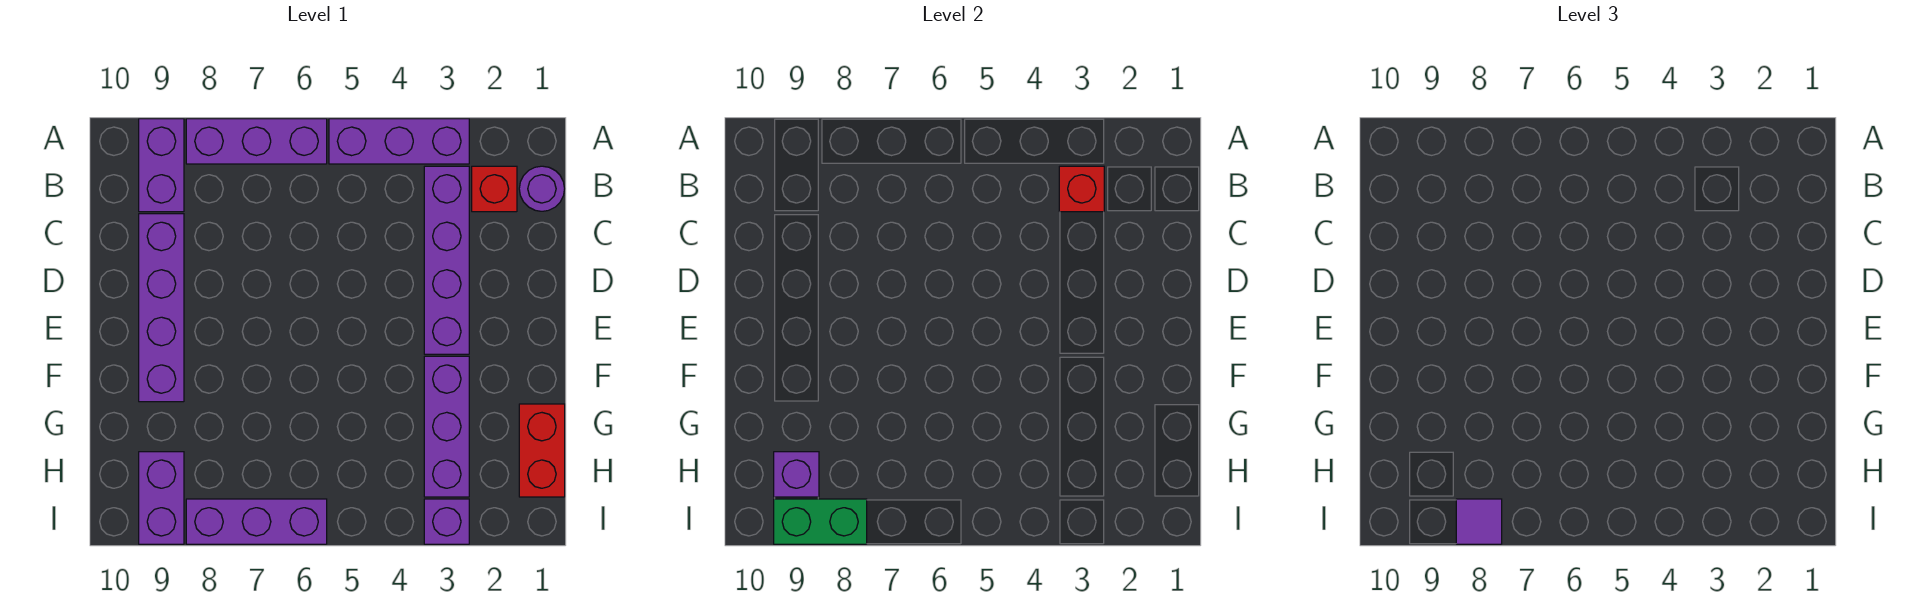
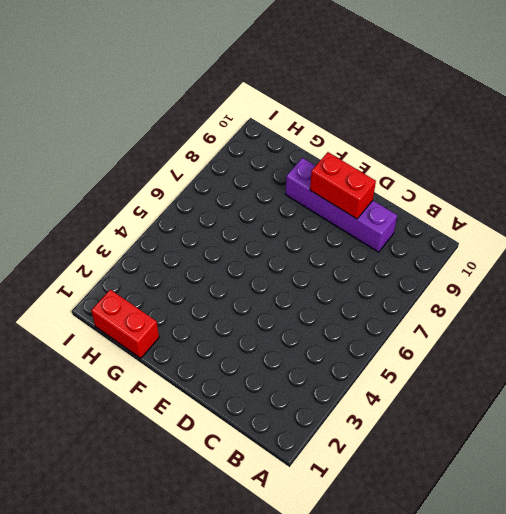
red brick D9:E9 level 2 -> none
none -> purple brick A3:A5 level 1
none -> purple brick A6:A8 level 1
none -> purple brick A9:B9 level 1

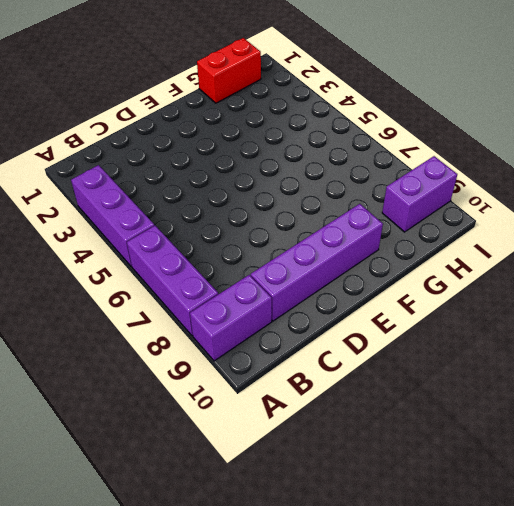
none -> purple round brick B1 level 1
none -> red brick B2 level 1
none -> purple brick B3:E3 level 1

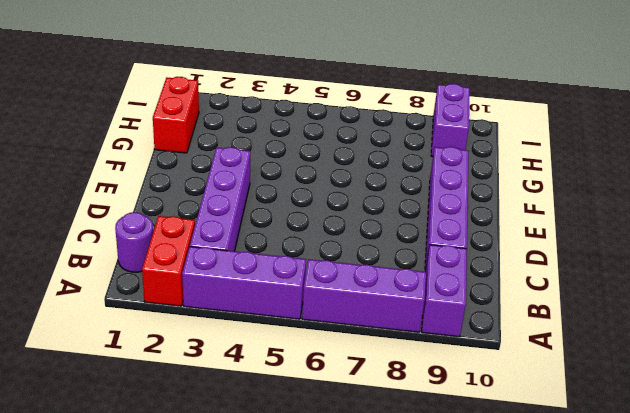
red brick A2:B2 level 1 -> red brick B2 level 1
none -> purple brick F3:H3 level 1
none -> purple brick I3 level 1
none -> purple brick I6:I8 level 1

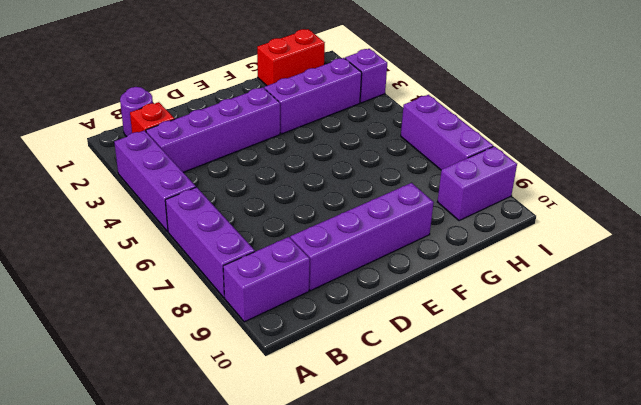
none -> red brick B3 level 2
none -> purple brick H9 level 2
none -> green brick I8:I9 level 2

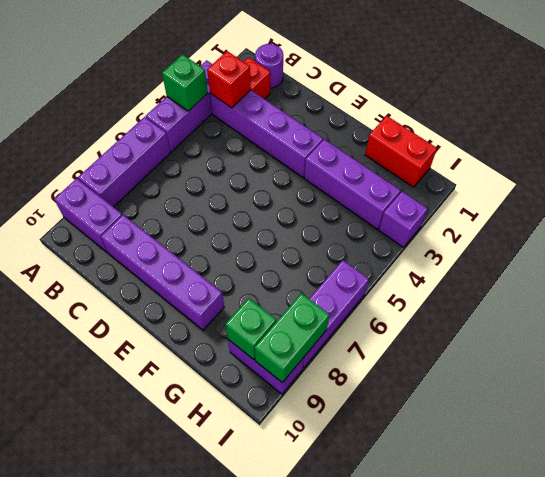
green brick A4 level 2 -> none
green brick H9 level 2 -> purple brick H9 level 2
none -> purple tile I8 level 3

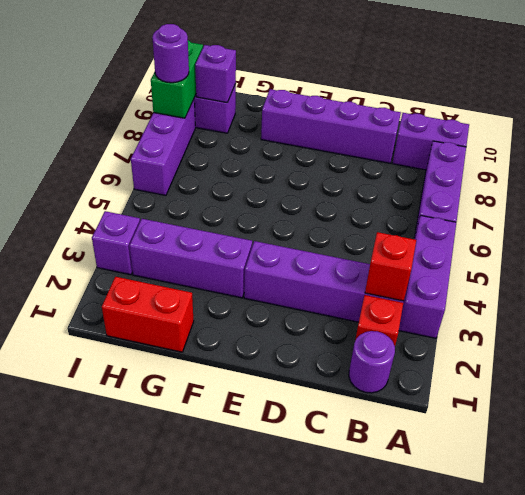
purple round brick I8 level 3 -> purple tile I8 level 3

